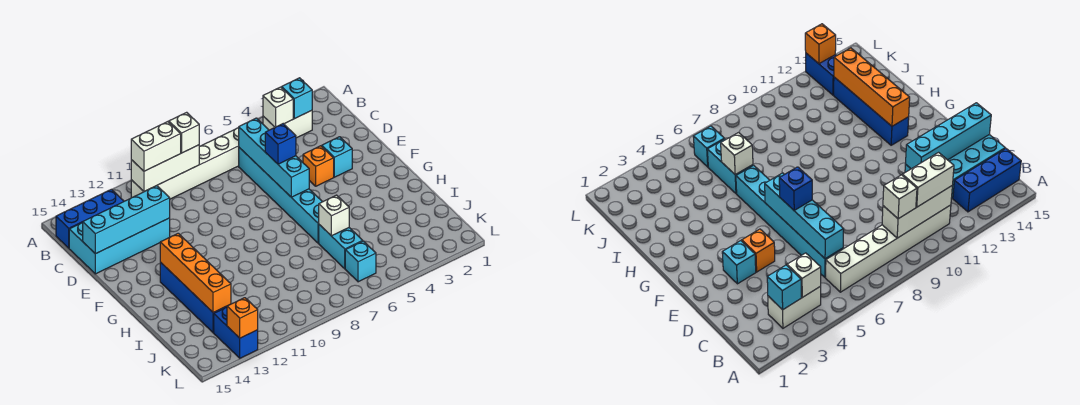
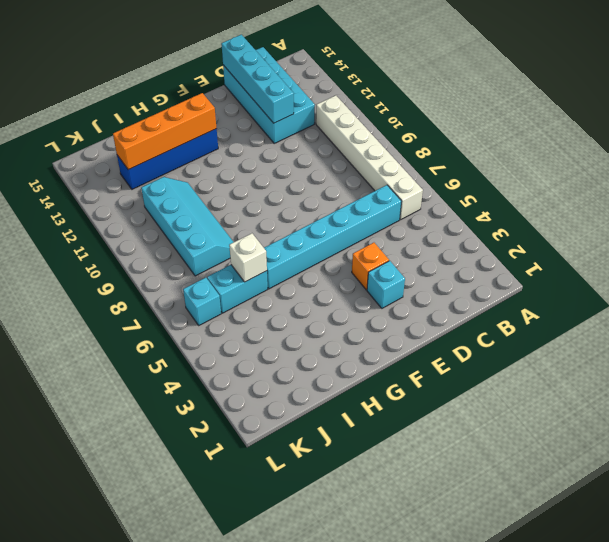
cyan slope I8:J11 level 1 top J -> none
none -> white brick B3:B4 level 1
none -> blue brick B13:B15 level 1
none -> blue brick K13:L13 level 1

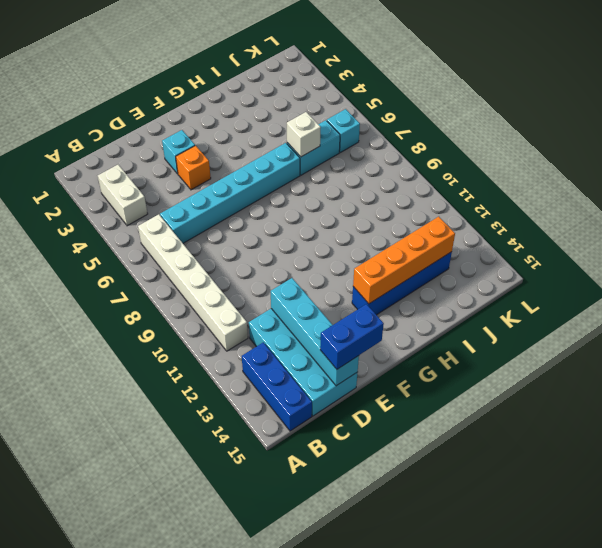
blue brick D15:E15 level 3 -> blue brick K13:L13 level 1
none -> cyan brick B3 level 2
none -> white brick B4 level 2
none -> white brick B9:B11 level 2

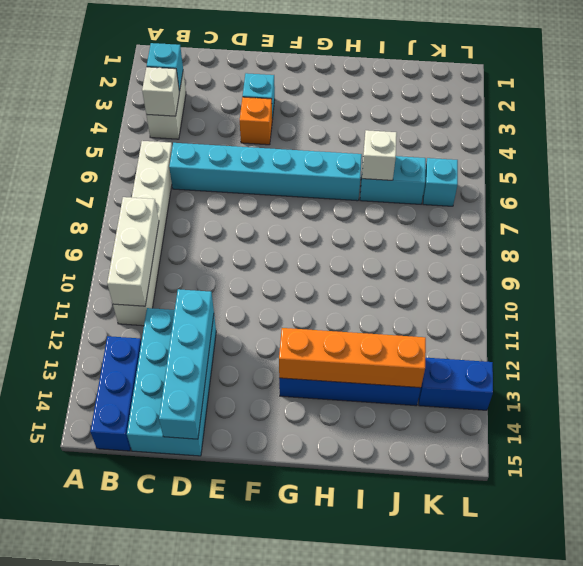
none -> cyan brick C6:F6 level 2
none -> orange brick L13 level 2
none -> white brick B9 level 3

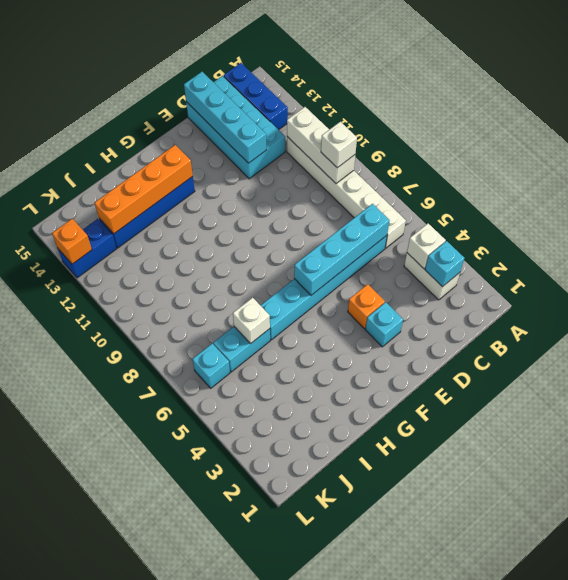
none -> white brick B10:B11 level 3
none -> blue brick E6 level 3

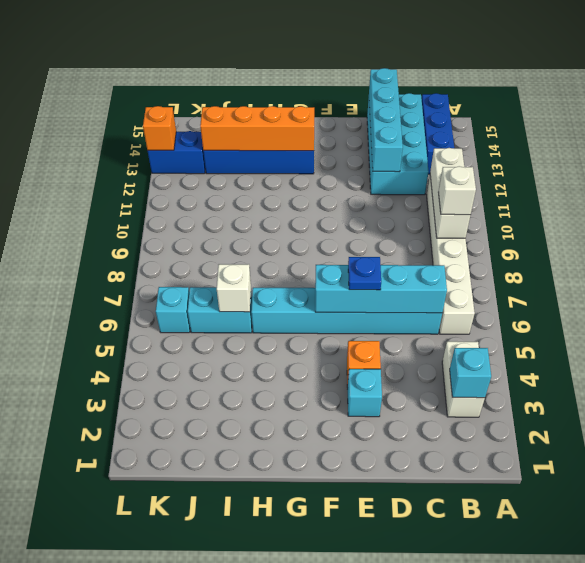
blue plate E6 level 3 -> blue brick E6 level 3
none -> white brick B4 level 2
none -> white brick B10:B11 level 3

